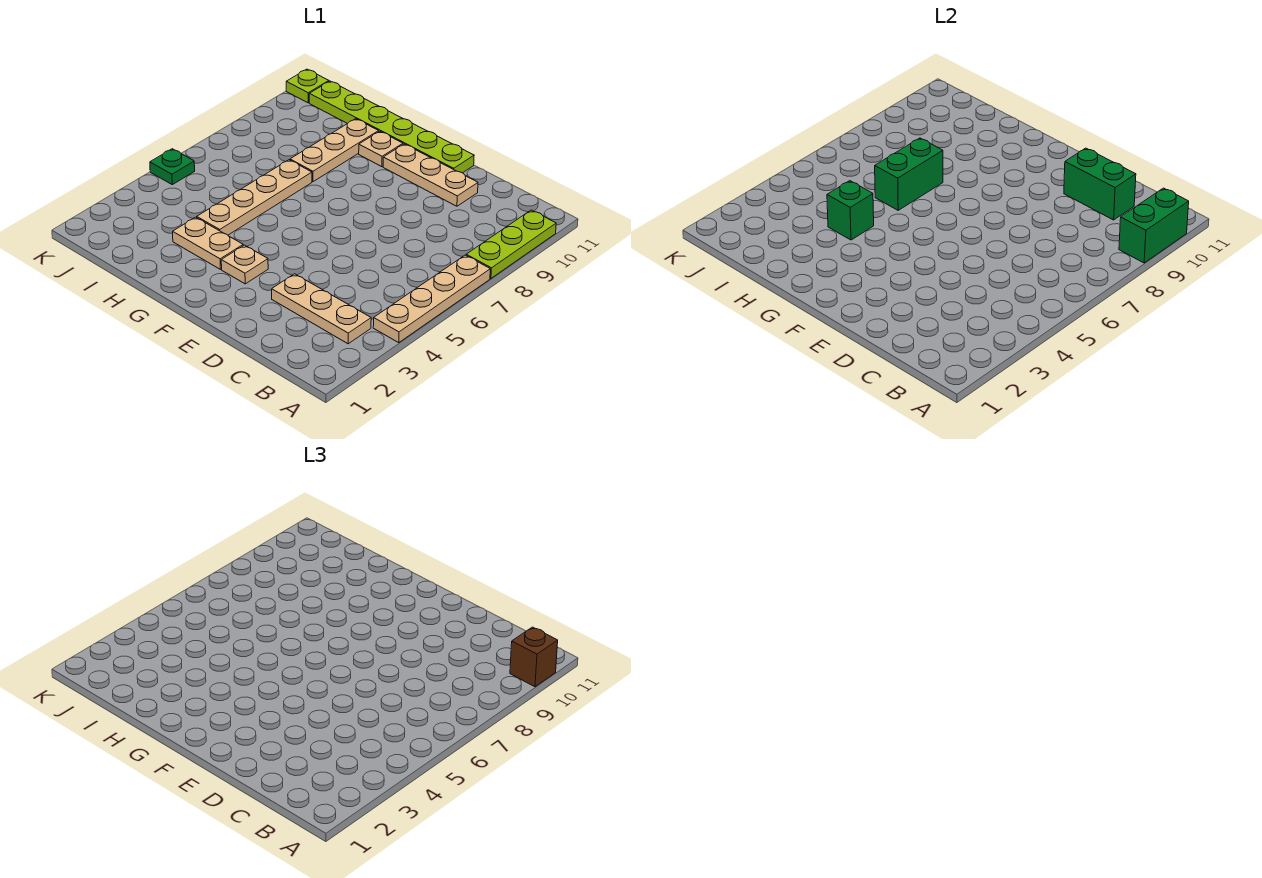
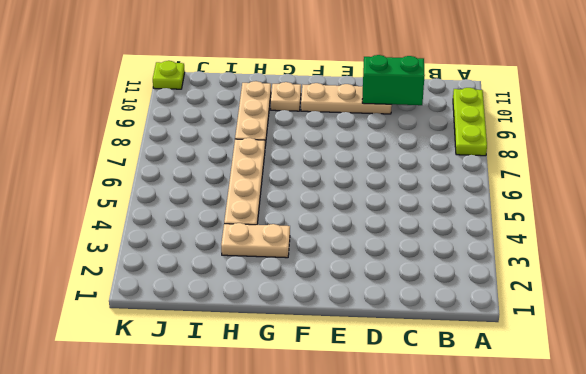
none -> tan plate A4:A7 level 1
none -> tan plate B3:D3 level 1
none -> lime plate E11:J11 level 1

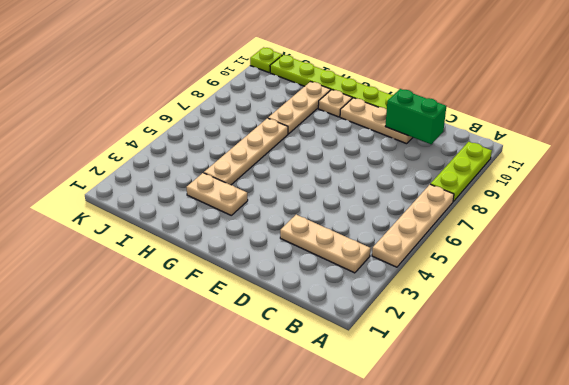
none -> tan plate F3 level 1
none -> green plate K5 level 1
none -> green brick A9:A10 level 2

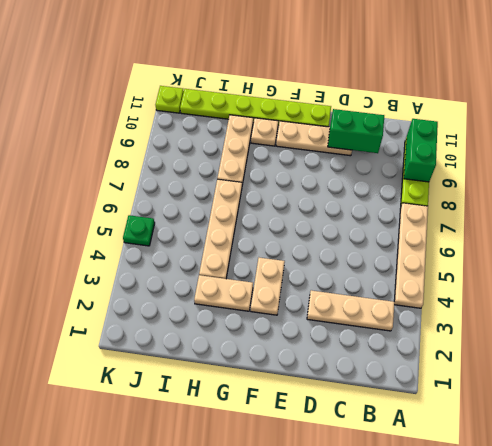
tan plate F3:F4 level 1 -> tan plate F3 level 1
none -> green brick H4 level 2
none -> green brick H6:H7 level 2
none -> brown brick A10 level 3

